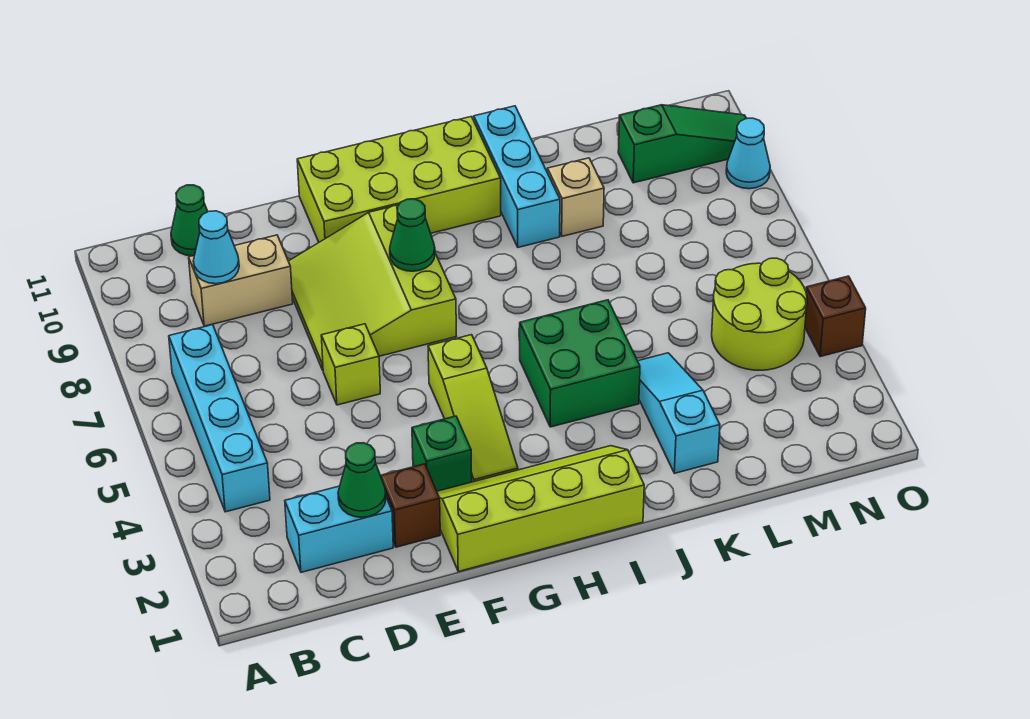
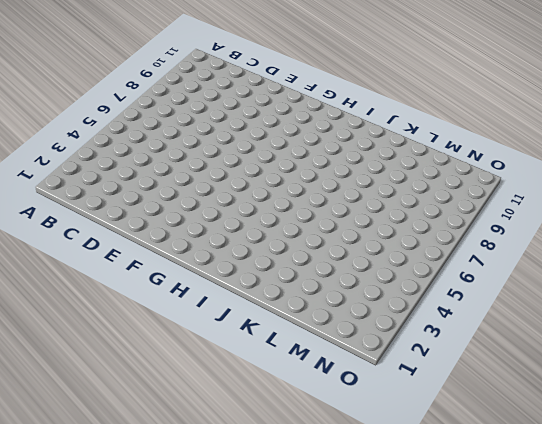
none -> cyan brick B4:B7 level 1
none -> cyan brick C2:D2 level 1
none -> tan brick C9:D9 level 1

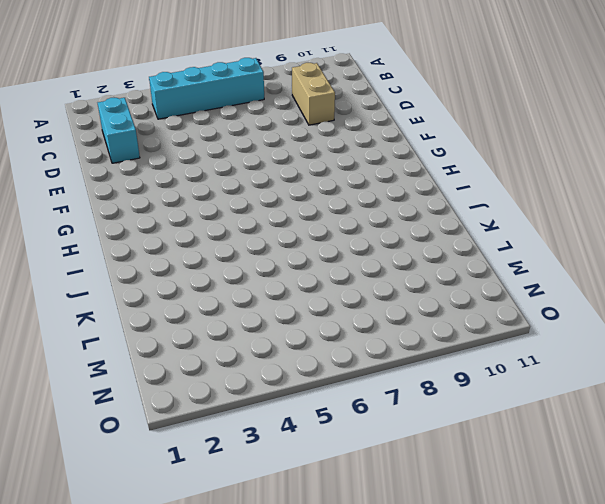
none -> green cone C11 level 1
none -> brown brick E2 level 1
none -> lime brick E6 level 1

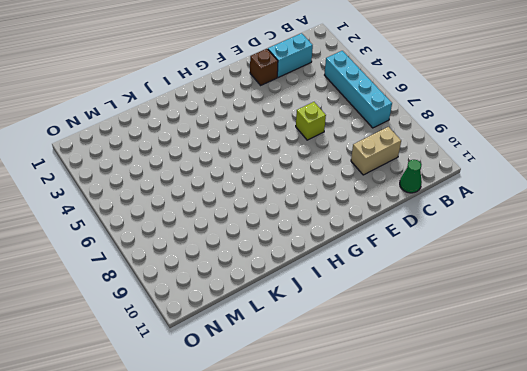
none -> lime slope E7:G9 level 1 top G
none -> lime slope F1:I2 level 1 top 1
none -> green brick F3 level 1

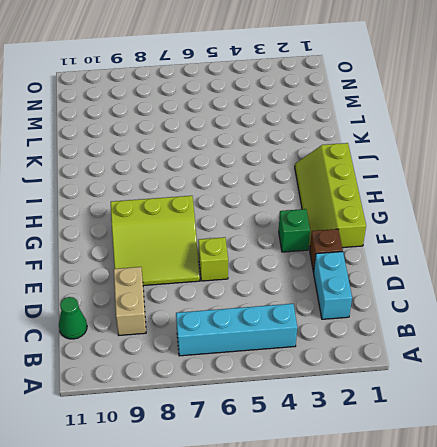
none -> lime brick F10:I11 level 1
none -> lime slope G3:G5 level 1 top 5
none -> green brick I4:J5 level 1

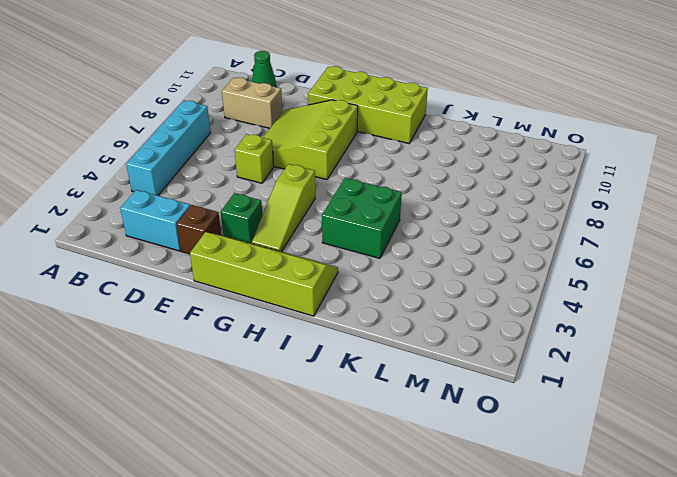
none -> cyan brick J9:J11 level 1
none -> cyan slope K2:K4 level 1 top 2
none -> tan brick K9 level 1

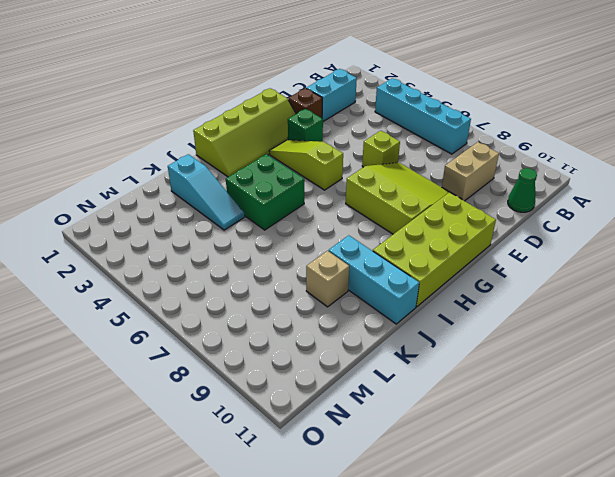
none -> lime round brick M4:N5 level 1
none -> green slope M10:O10 level 1 top M
none -> brown brick O4 level 1

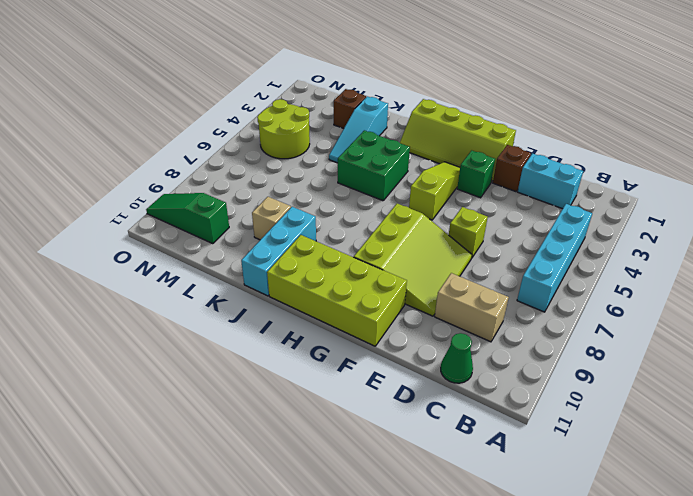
brown brick L2 level 1 -> brown brick O4 level 1
none -> cyan cone O9 level 1
none -> cyan cone C9 level 2
none -> green cone D2 level 2

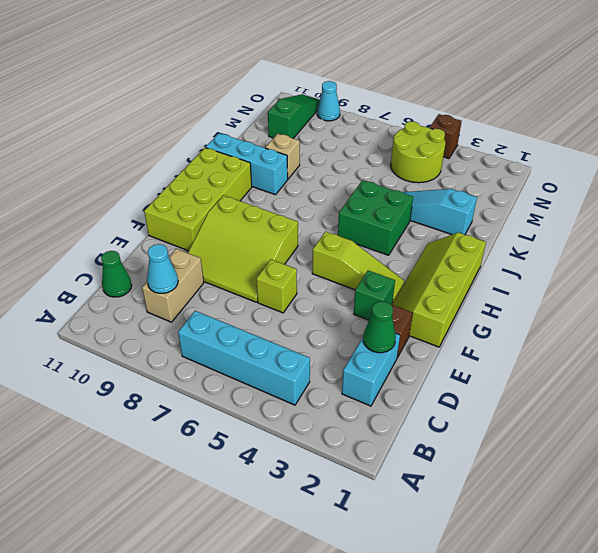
none -> green cone G8 level 2

